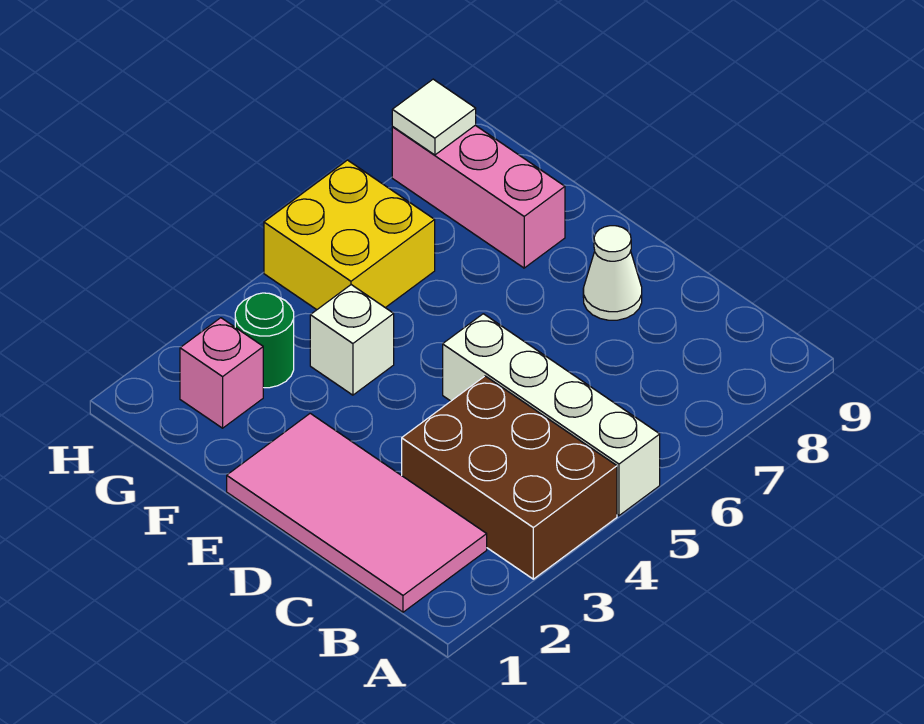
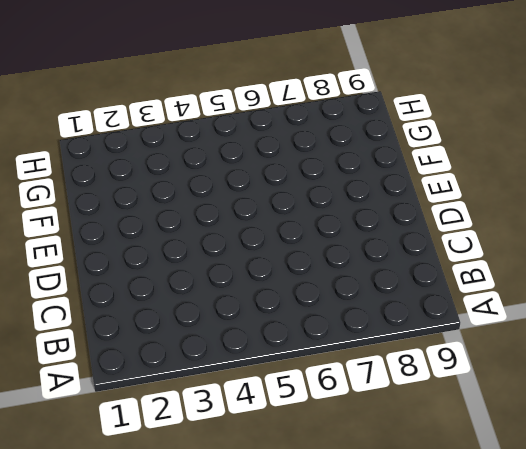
none -> brown brick A3:C4 level 1
none -> white brick A5:D5 level 1

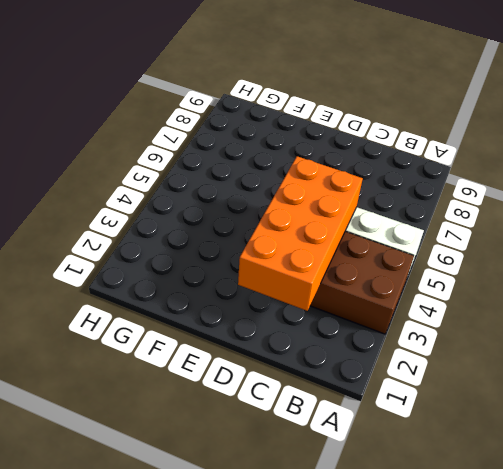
orange brick C2:D5 level 2 -> none
none -> pink tile B1:E2 level 1
none -> white cone D8 level 1

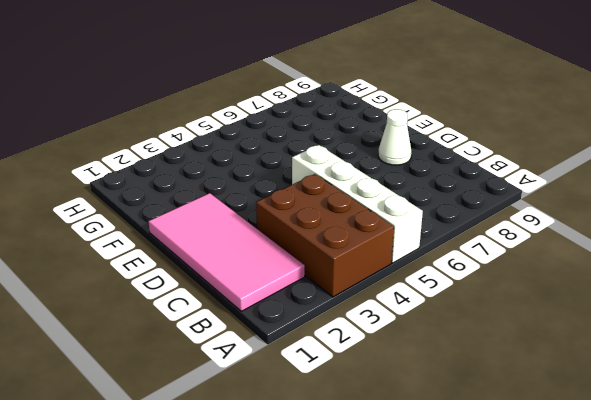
none -> white brick F4 level 1
none -> pink brick F8:H8 level 1

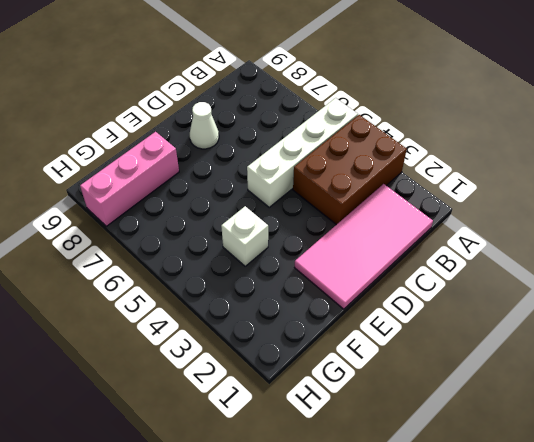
none -> pink brick G2 level 1
none -> green round brick G3 level 1

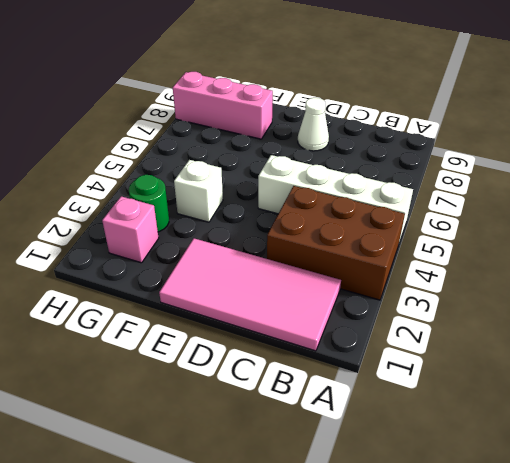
none -> yellow brick G5:H6 level 1
none -> white tile H8 level 2

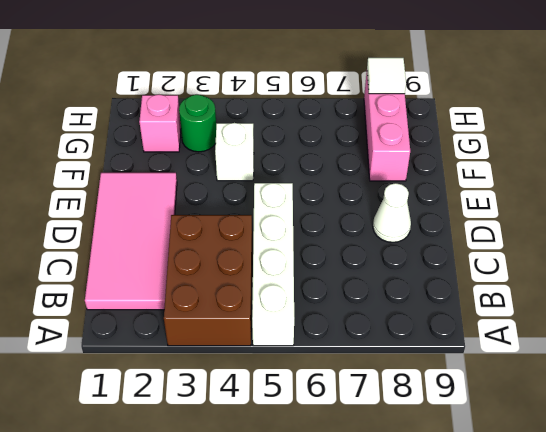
none -> yellow brick G5:H6 level 1

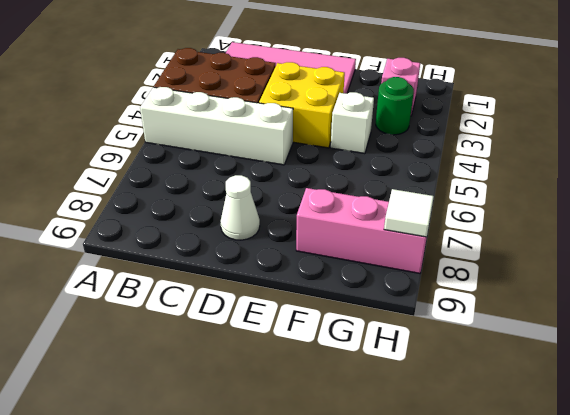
yellow brick D3:E4 level 1 -> yellow brick G5:H6 level 1

